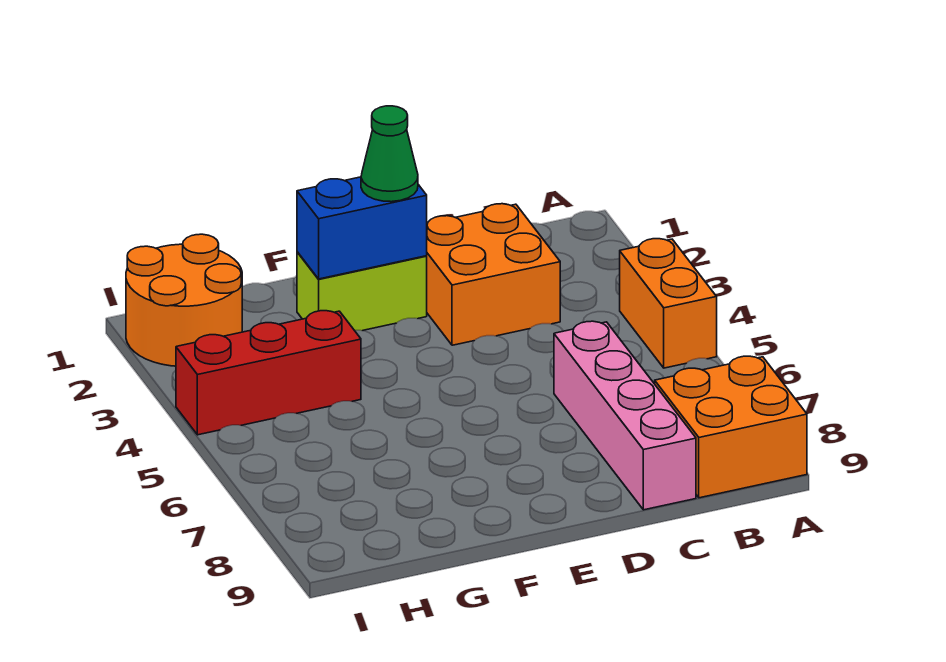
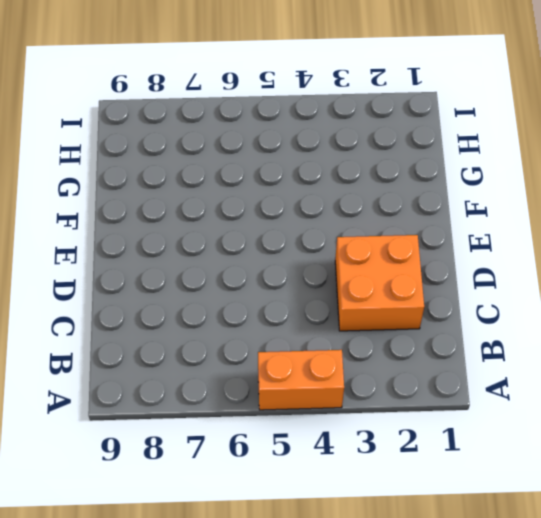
none -> orange brick A8:B9 level 1
none -> pink brick C6:C9 level 1

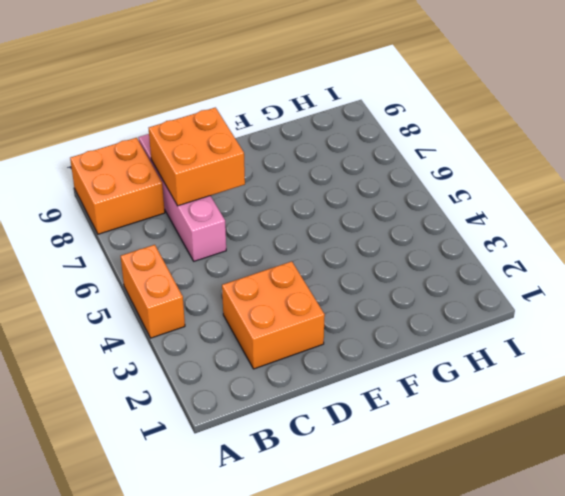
orange brick C7:D8 level 2 -> none
none -> lime brick E2:F2 level 1
none -> red brick G4:I4 level 1

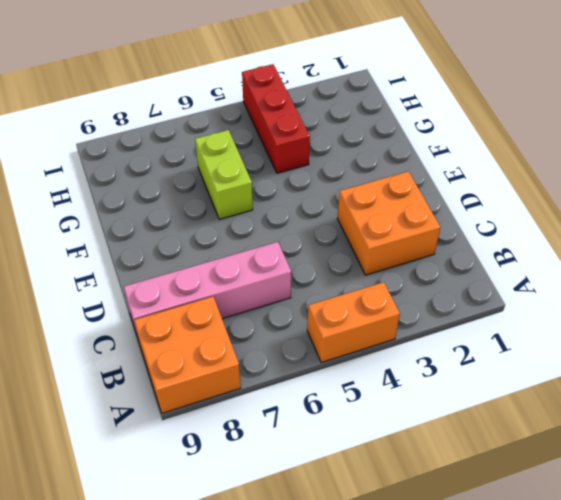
lime brick F6:G6 level 1 -> lime brick E2:F2 level 1
none -> orange round brick H1:I2 level 1
none -> blue brick E2:F2 level 2

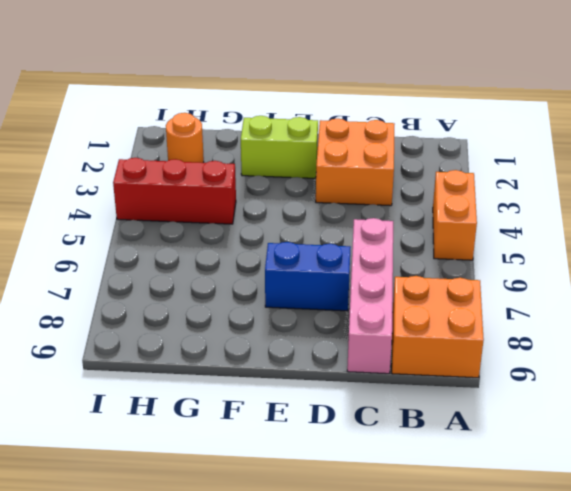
blue brick D7:E7 level 1 -> blue brick E2:F2 level 2
orange round brick H2 level 1 -> orange round brick H1:I2 level 1
none -> green cone E2 level 3

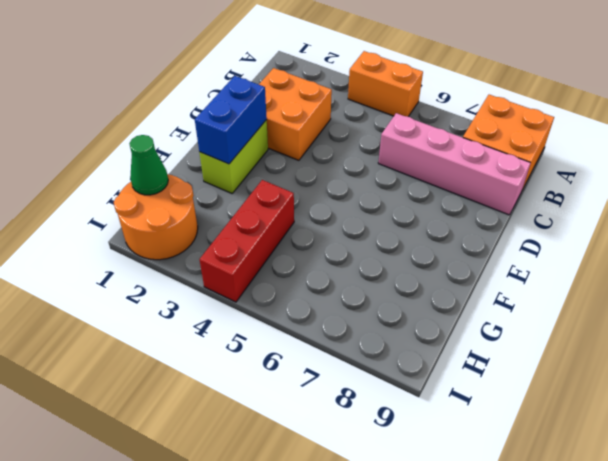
green cone H1 level 2 -> green cone E2 level 3

